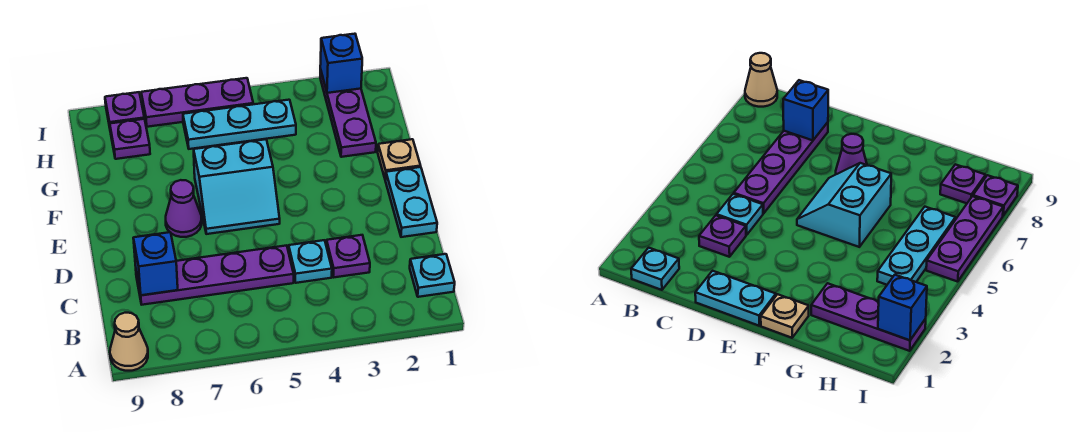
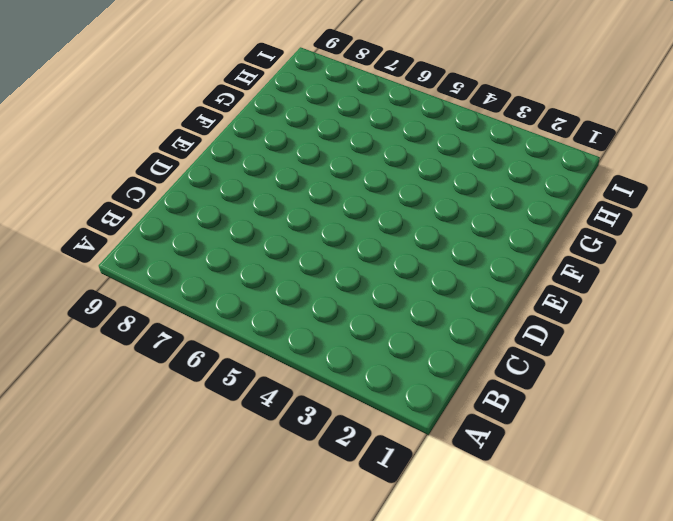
none -> tan cone A9 level 1
none -> cyan plate B1 level 1
none -> purple plate C3 level 1

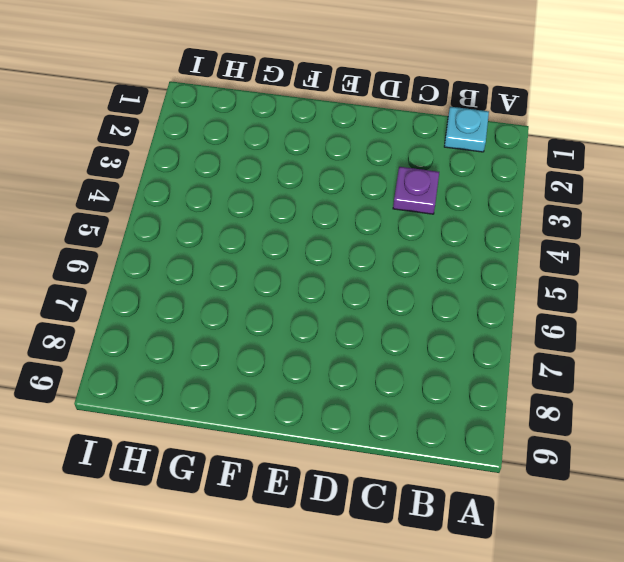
none -> tan cone A9 level 1
none -> cyan plate C4 level 1
none -> purple plate C5:C8 level 1

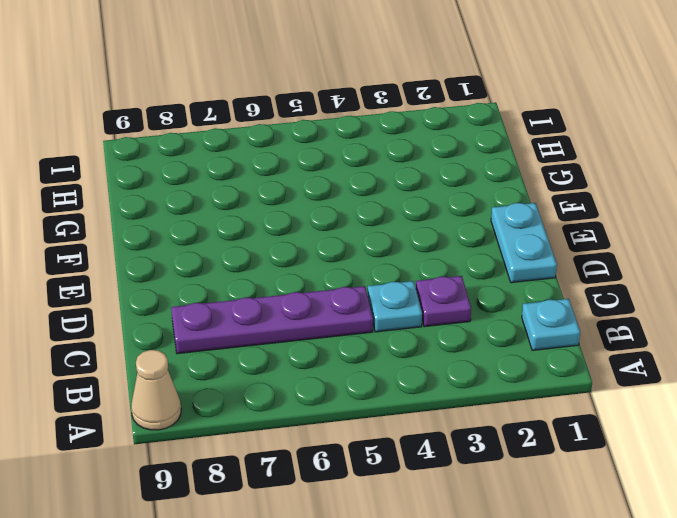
none -> cyan slope E5:F6 level 1 top F
none -> purple cone E7 level 1
none -> tan plate F1 level 1

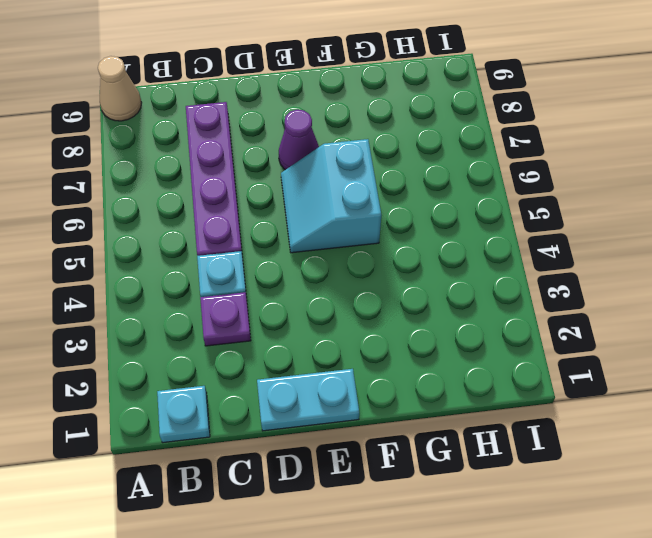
none -> tan plate F1 level 1
none -> purple plate G2:I2 level 1
none -> cyan plate H4:H6 level 1

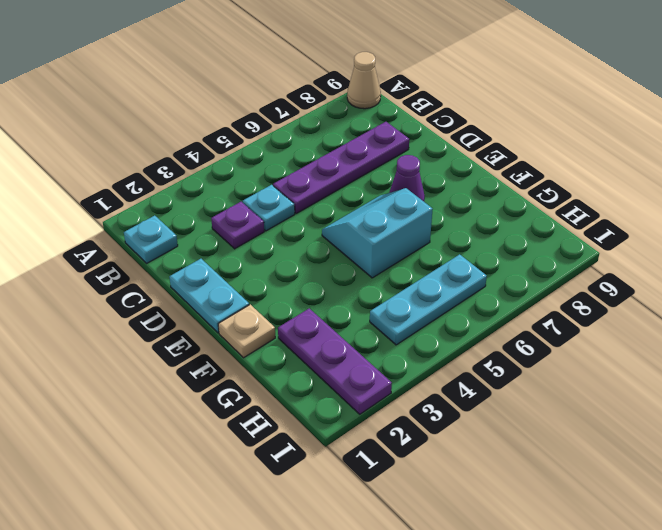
none -> purple plate H8 level 1
none -> purple plate I5:I7 level 1
none -> purple plate I8 level 1

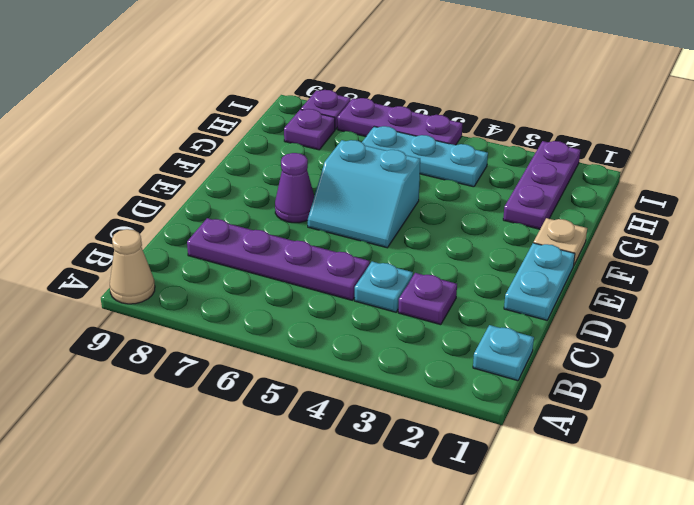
none -> blue brick C8 level 2
none -> blue brick I2 level 2

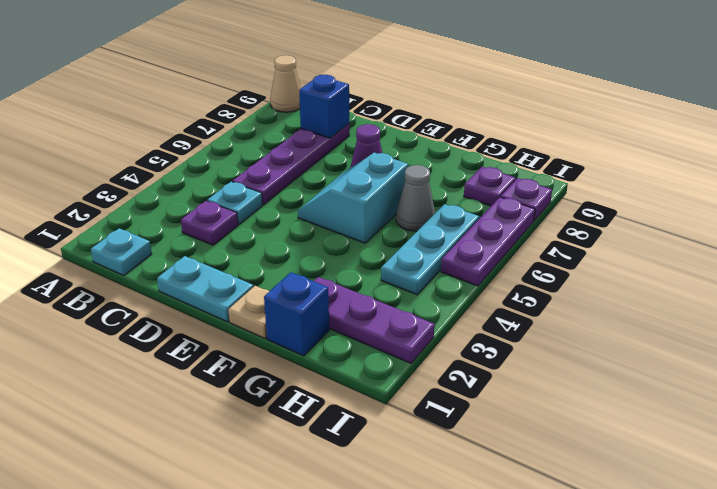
blue brick G1 level 1 -> blue brick I2 level 2
grey cone G6 level 1 -> none

